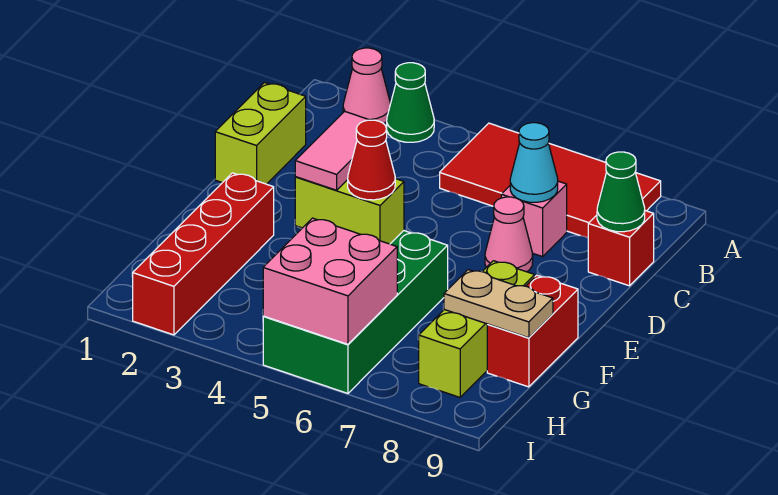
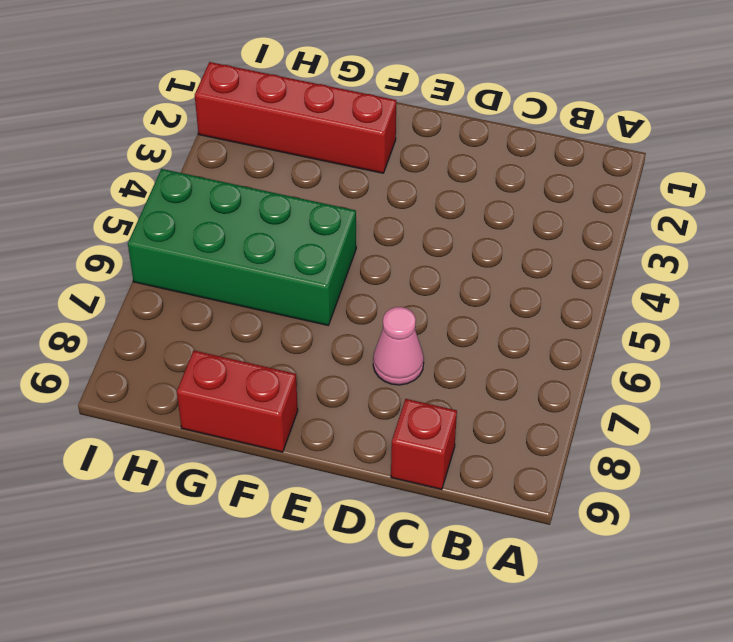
none -> pink cone A2 level 1
none -> green cone A3 level 1
none -> red tile A5:B8 level 1

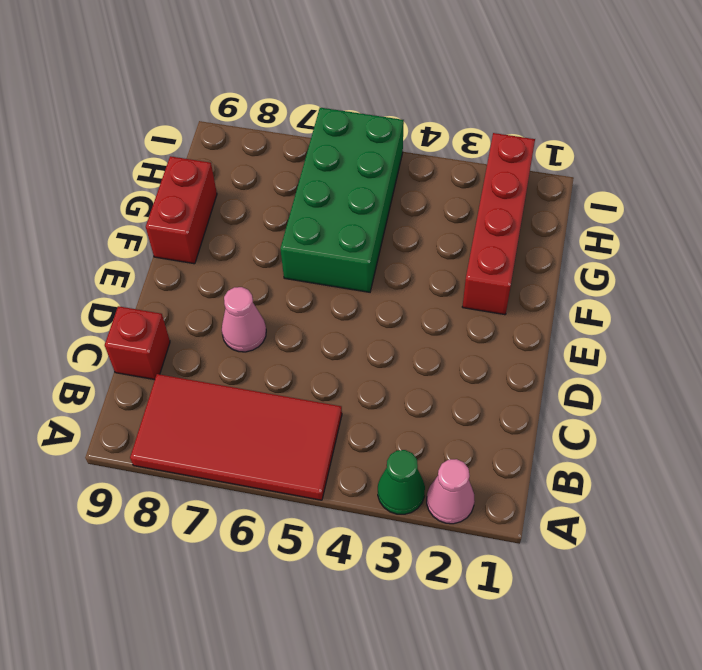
none -> lime brick C1:D1 level 1
none -> pink brick C7 level 1
none -> lime brick F8:H8 level 1

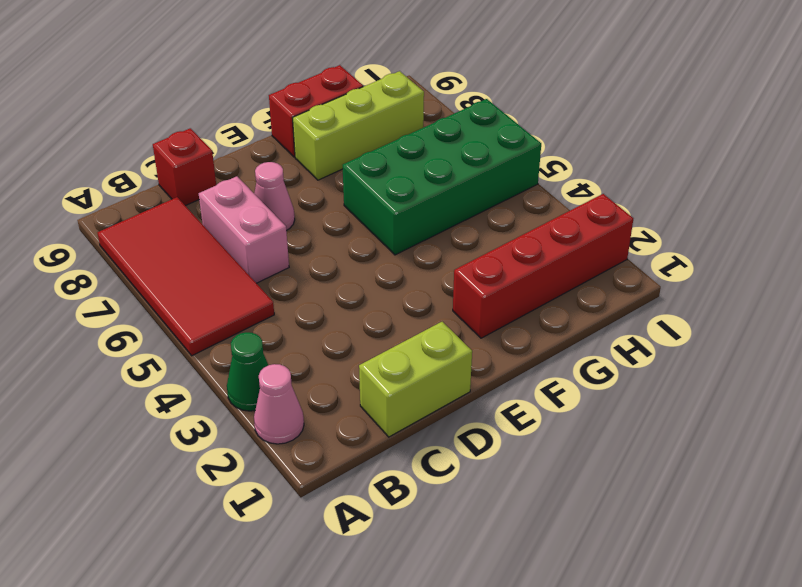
pink brick C6:C7 level 1 -> pink brick C7 level 1
none -> cyan cone C7 level 2
none -> green cone C9 level 2
none -> lime brick F4:F5 level 2

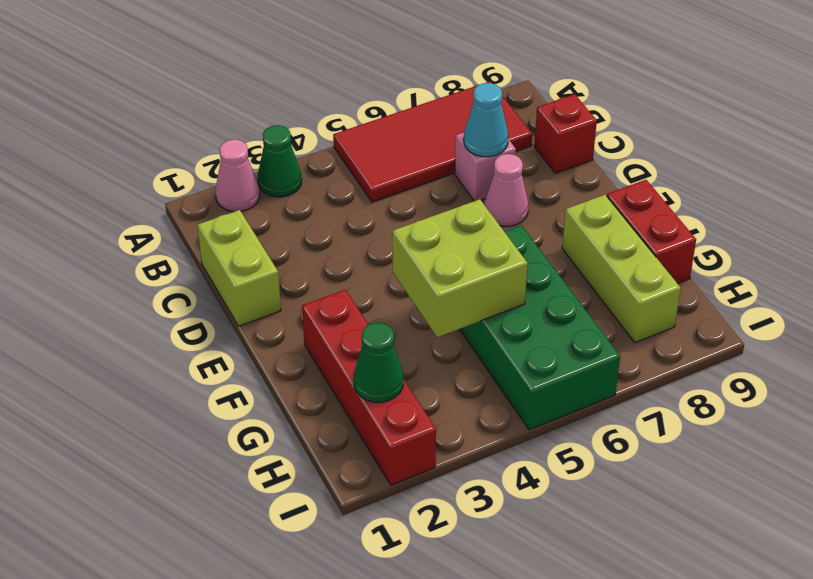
lime brick F4:G5 level 2 -> lime brick F4:F5 level 2
green cone H2 level 2 -> green cone C9 level 2
none -> tan plate G8:G9 level 2
none -> pink brick H5:I6 level 2
none -> pink tile E4:F4 level 3

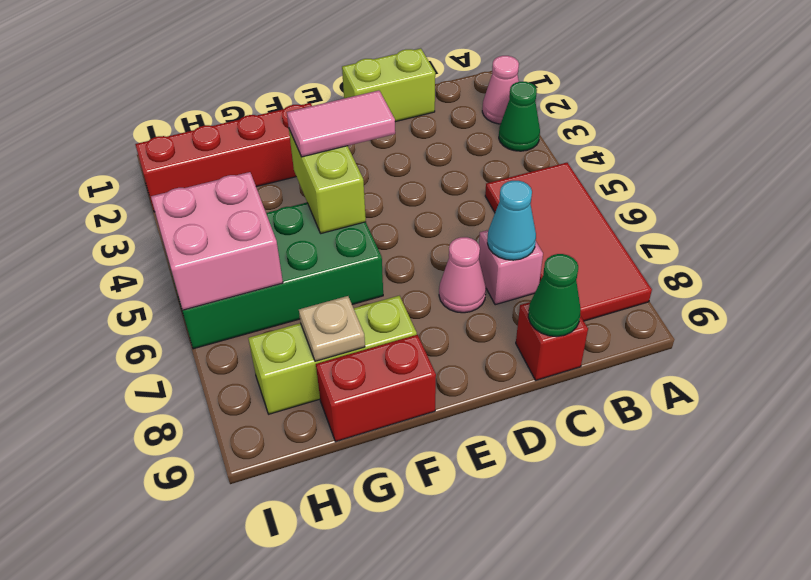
tan plate G8 level 2 -> tan plate G8:G9 level 2
none -> red cone F5 level 3

